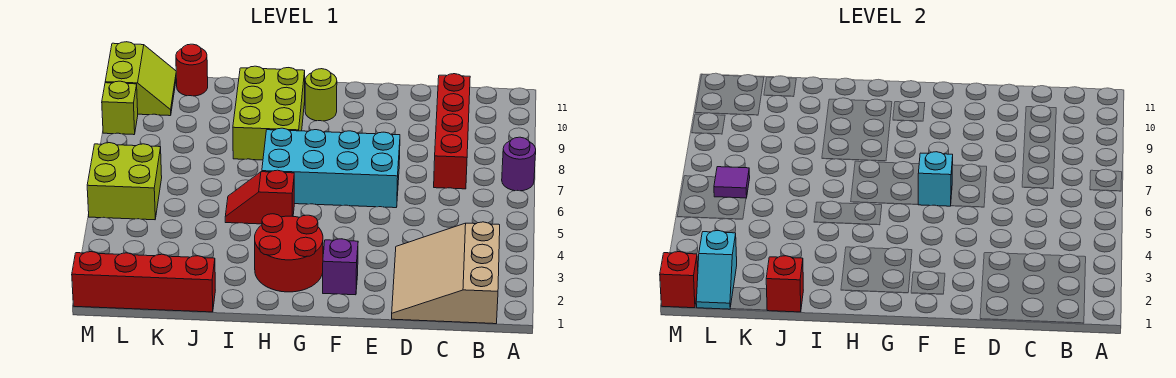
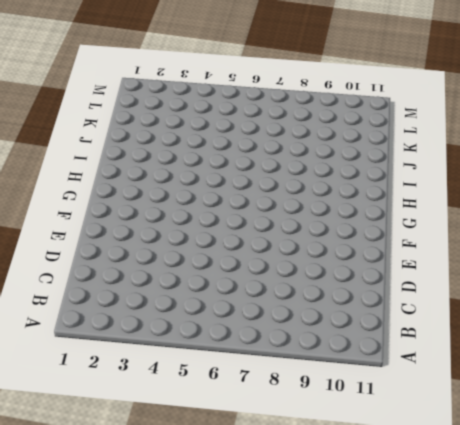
none -> purple round brick A7 level 1
none -> tan slope B1:D3 level 1 top B
none -> red brick C7:C10 level 1

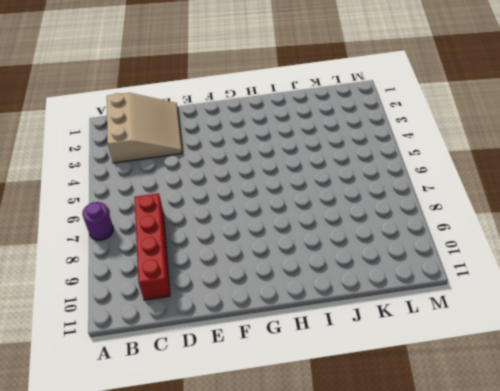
none -> cyan brick E6:H7 level 1
none -> purple brick F2 level 1
none -> red round brick G2:H3 level 1

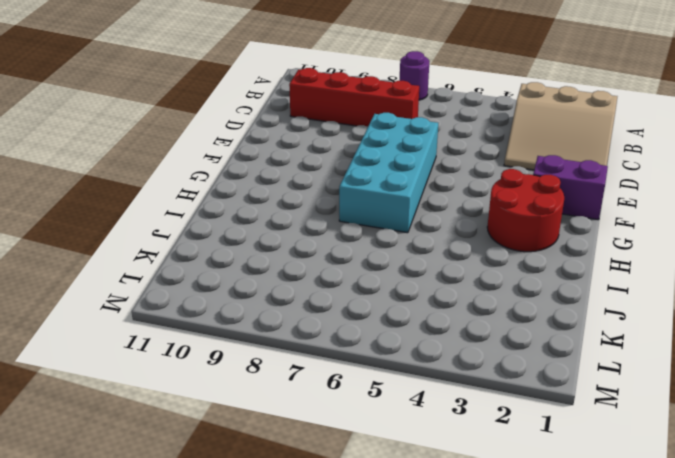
purple brick F1:F2 level 1 -> purple brick F2 level 1
none -> lime round brick G10 level 1
none -> red slope H5:I5 level 1 top H
none -> lime brick H8:I10 level 1

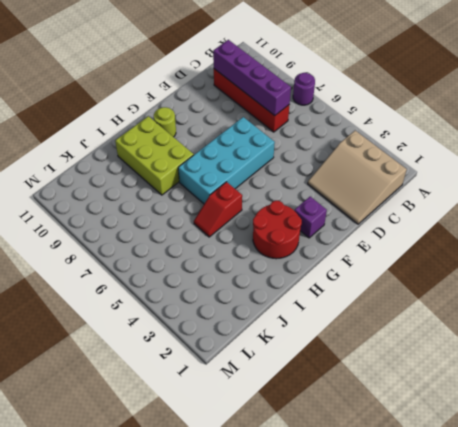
purple brick C7:C10 level 2 -> none
none -> red brick J1:M1 level 1
none -> red round brick K11 level 1
none -> lime brick L5:M6 level 1

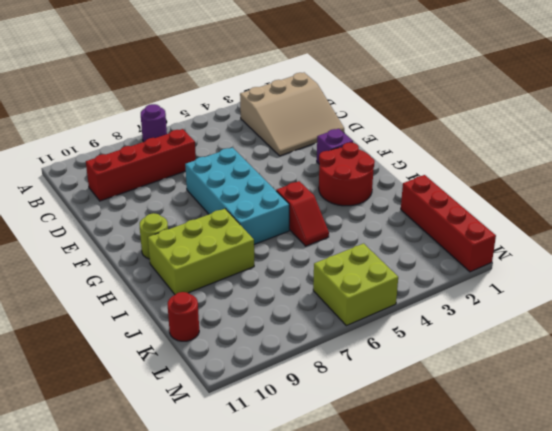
none -> lime slope L10:M11 level 1 top M
none -> lime brick M9 level 1
none -> cyan brick F6 level 2

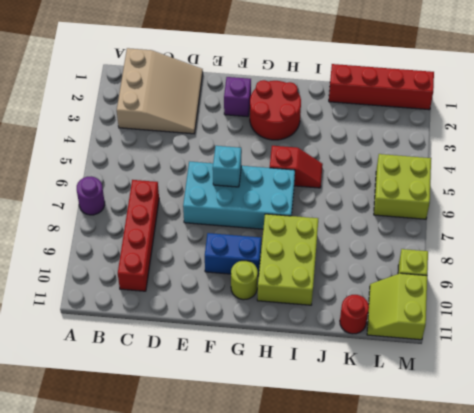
blue brick F9:G9 level 1 -> none
none -> red brick J1 level 2
none -> cyan slope L1:L2 level 2 top 2
none -> purple tile L6 level 2

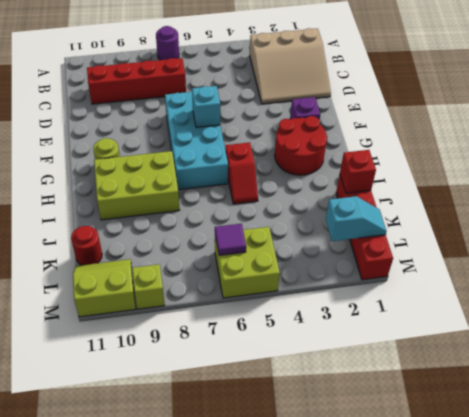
none -> red brick M1 level 2

